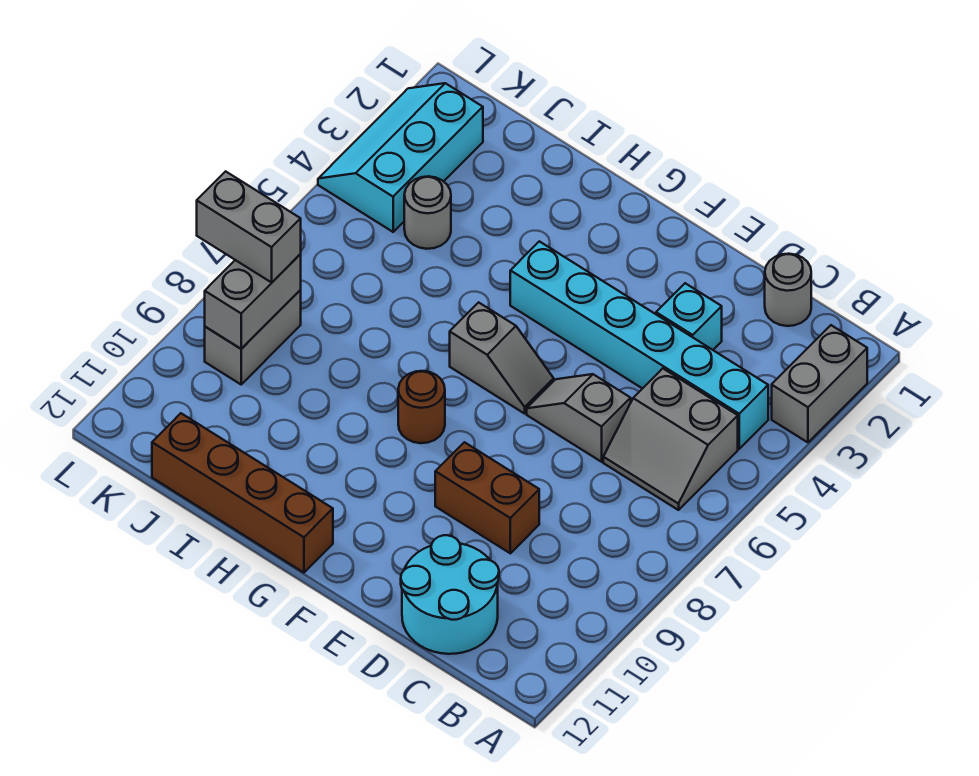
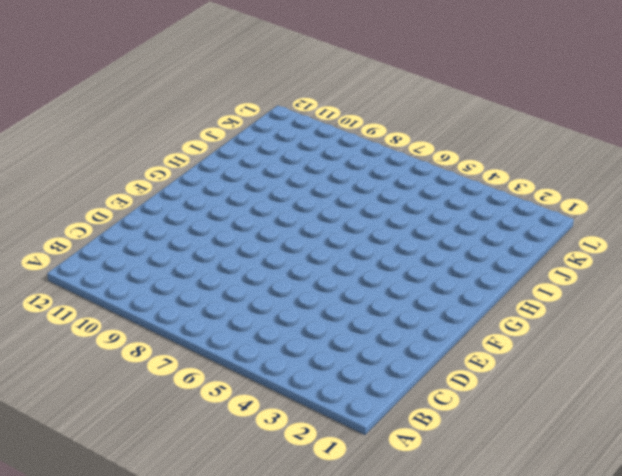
none -> grey brick A2:A3 level 1
none -> cyan brick B4:G4 level 1
none -> grey slope B5:C6 level 1 top 5

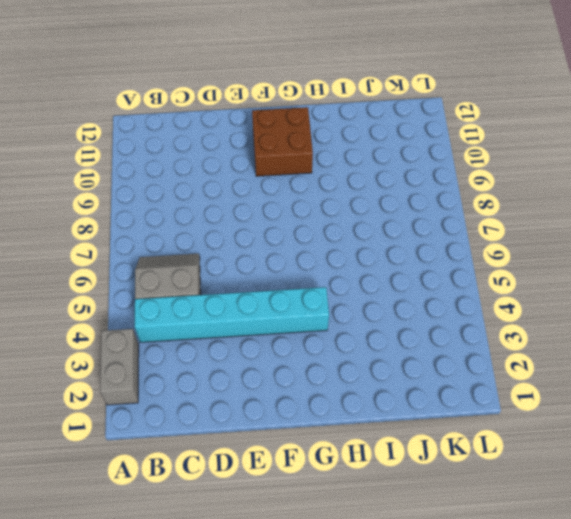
brown brick F10:G11 level 1 -> none
none -> grey round brick C1 level 1
none -> cyan round brick C11:D12 level 1
none -> cyan brick D3 level 1

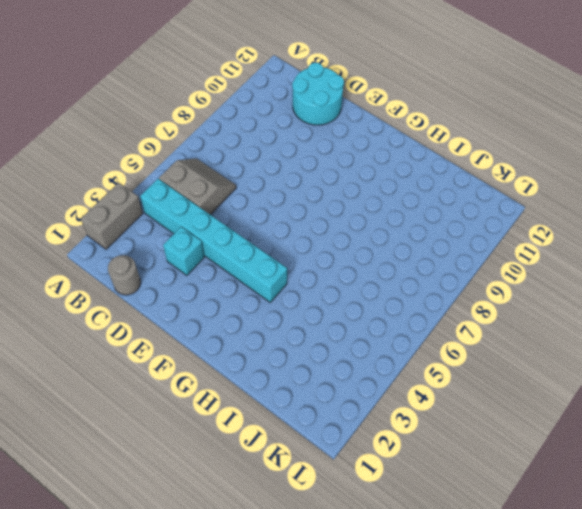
none -> grey slope D6:E6 level 1 top D
none -> brown brick D9:E9 level 1
none -> grey slope F6:G6 level 1 top G

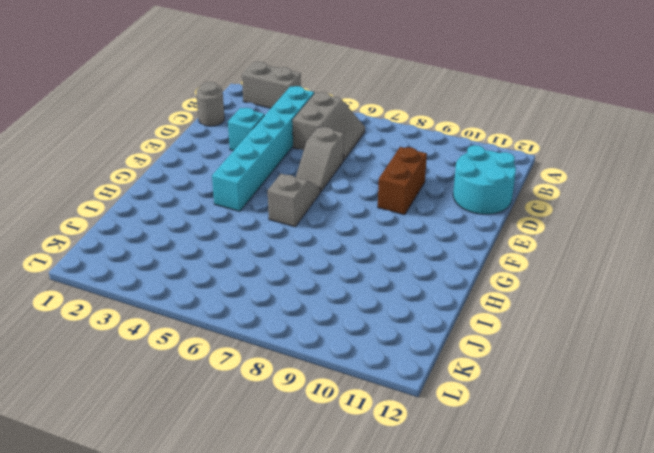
none -> brown round brick G8 level 1
none -> brown brick G12:J12 level 1
none -> grey round brick J4 level 1

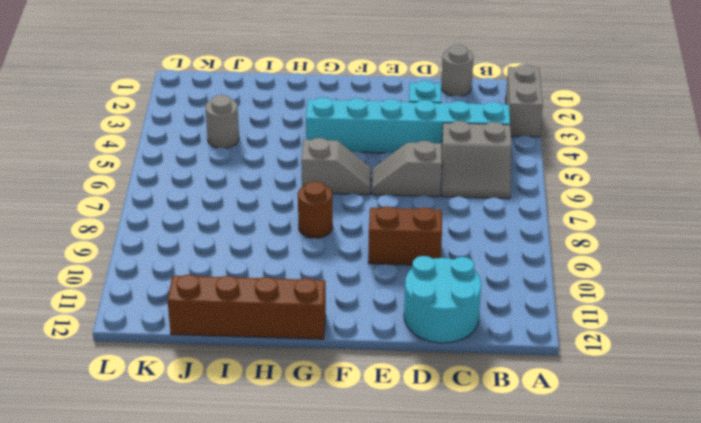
none -> cyan slope K2:L4 level 1 top K
none -> grey brick K8:K9 level 1
none -> grey brick K8:K9 level 2

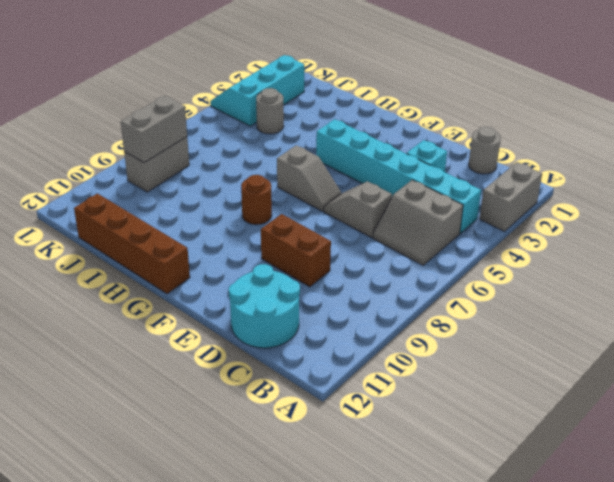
none -> grey brick K8:L8 level 3

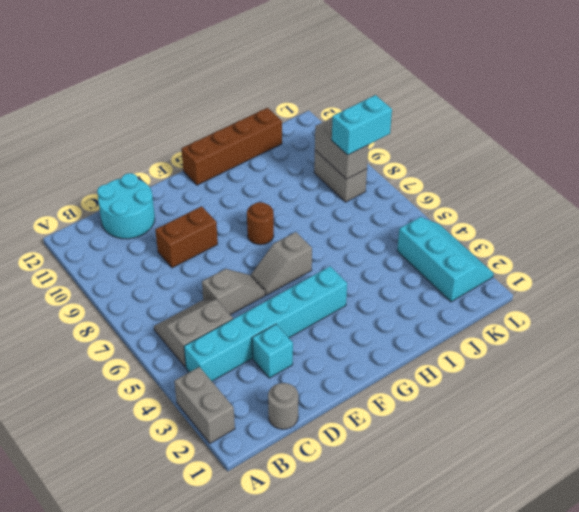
cyan brick K8:L8 level 3 -> grey brick K8:L8 level 3
none -> grey round brick J4 level 1

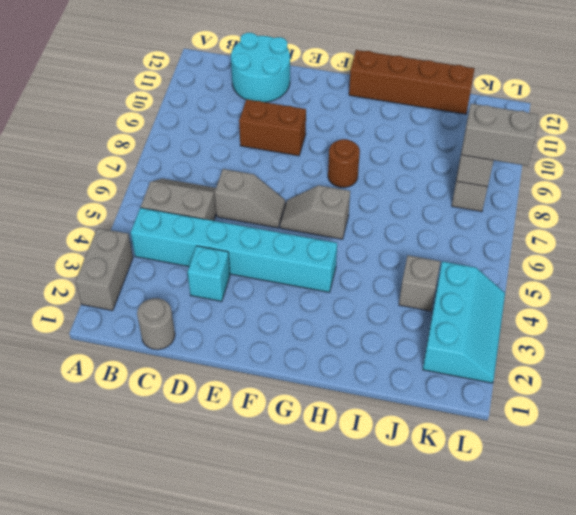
grey brick J4 level 1 -> grey round brick J4 level 1

